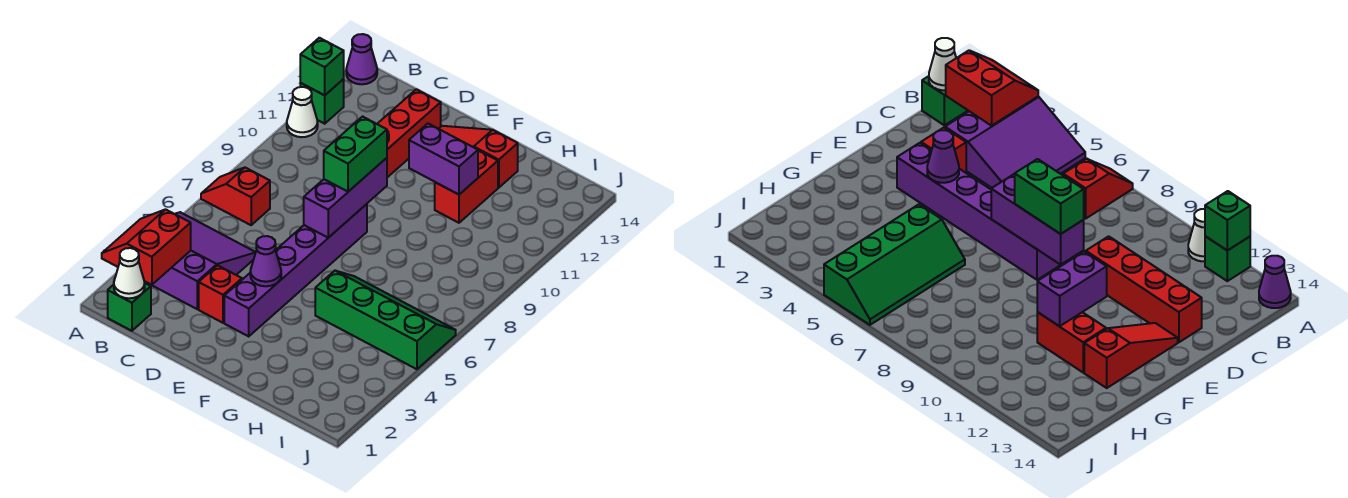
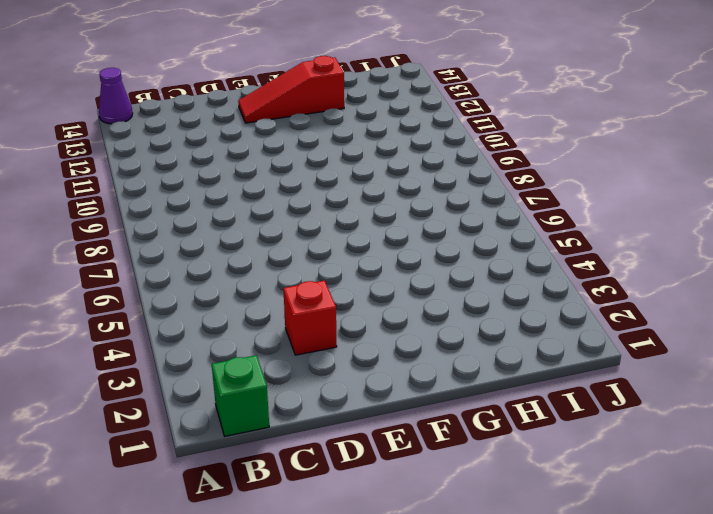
none -> purple slope A3:C5 level 1 top 3
none -> red slope A7:B7 level 1 top B
none -> white cone A11 level 1

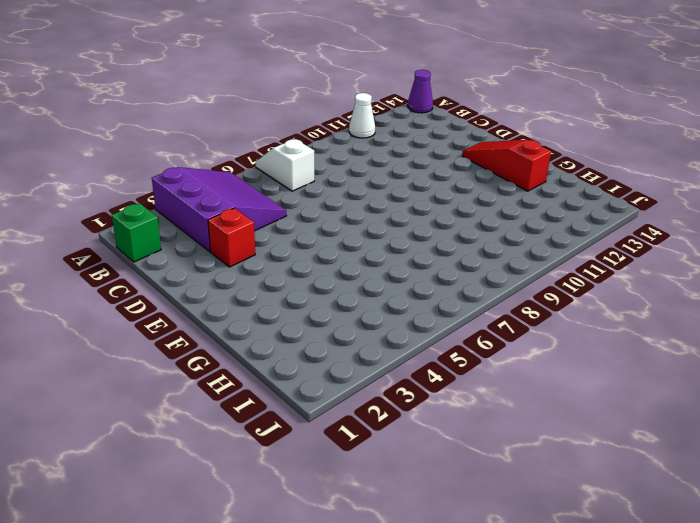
white slope A7:B7 level 1 top B -> red slope A7:B7 level 1 top B
none -> green brick A12 level 1
none -> red brick D10:D13 level 1
none -> purple brick E3:E8 level 1

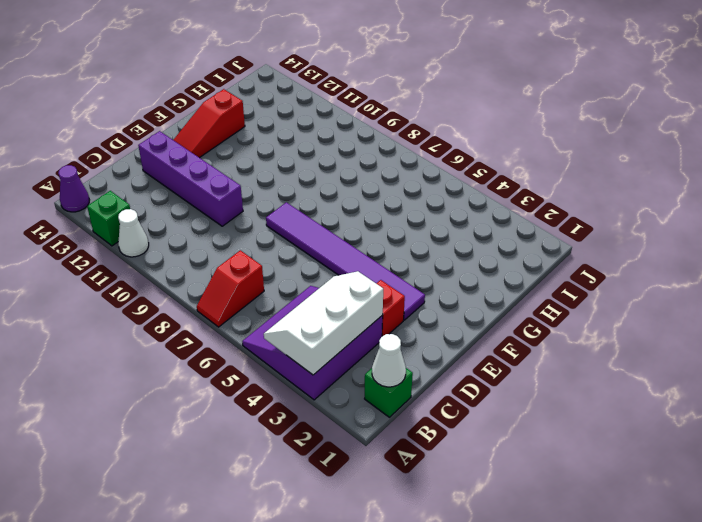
white slope A3:C4 level 2 top 3 -> red slope A2:B3 level 2 top B
purple brick D10:D13 level 1 -> red brick D10:D13 level 1
purple tile E3:E8 level 1 -> purple brick E3:E8 level 1
none -> green slope G5:J6 level 1 top 5
none -> red brick G11:G12 level 1
none -> green brick A12 level 2

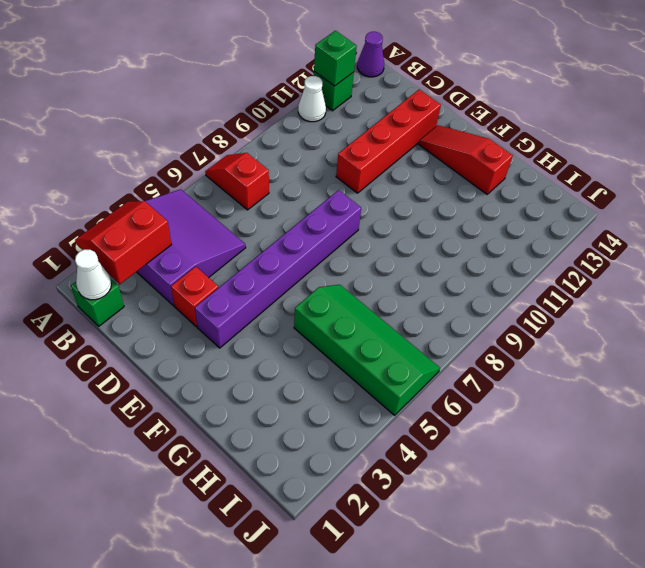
none -> red brick G11:G12 level 1
none -> purple cone E4 level 2
none -> purple brick E7:E9 level 2

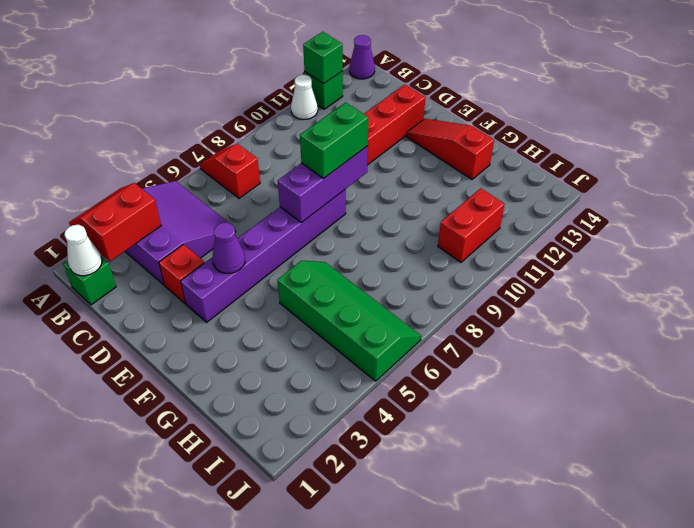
red brick I10:I11 level 1 -> red brick G11:G12 level 1
none -> purple brick F11:G11 level 2

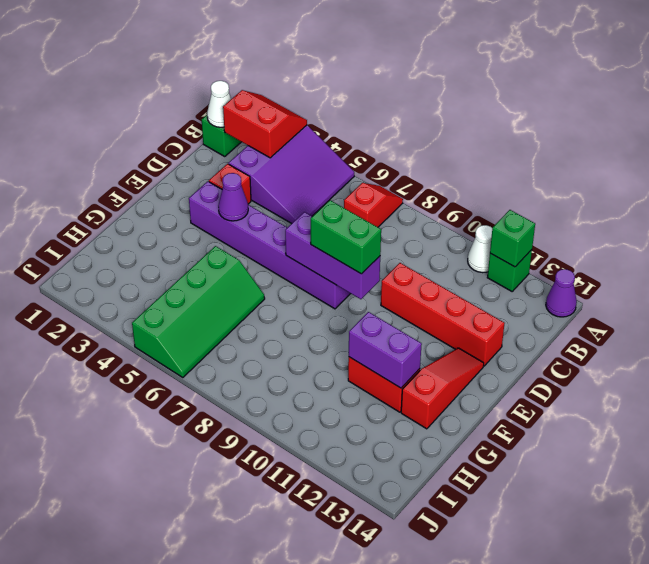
purple brick G11:G12 level 2 -> purple brick F11:G11 level 2

